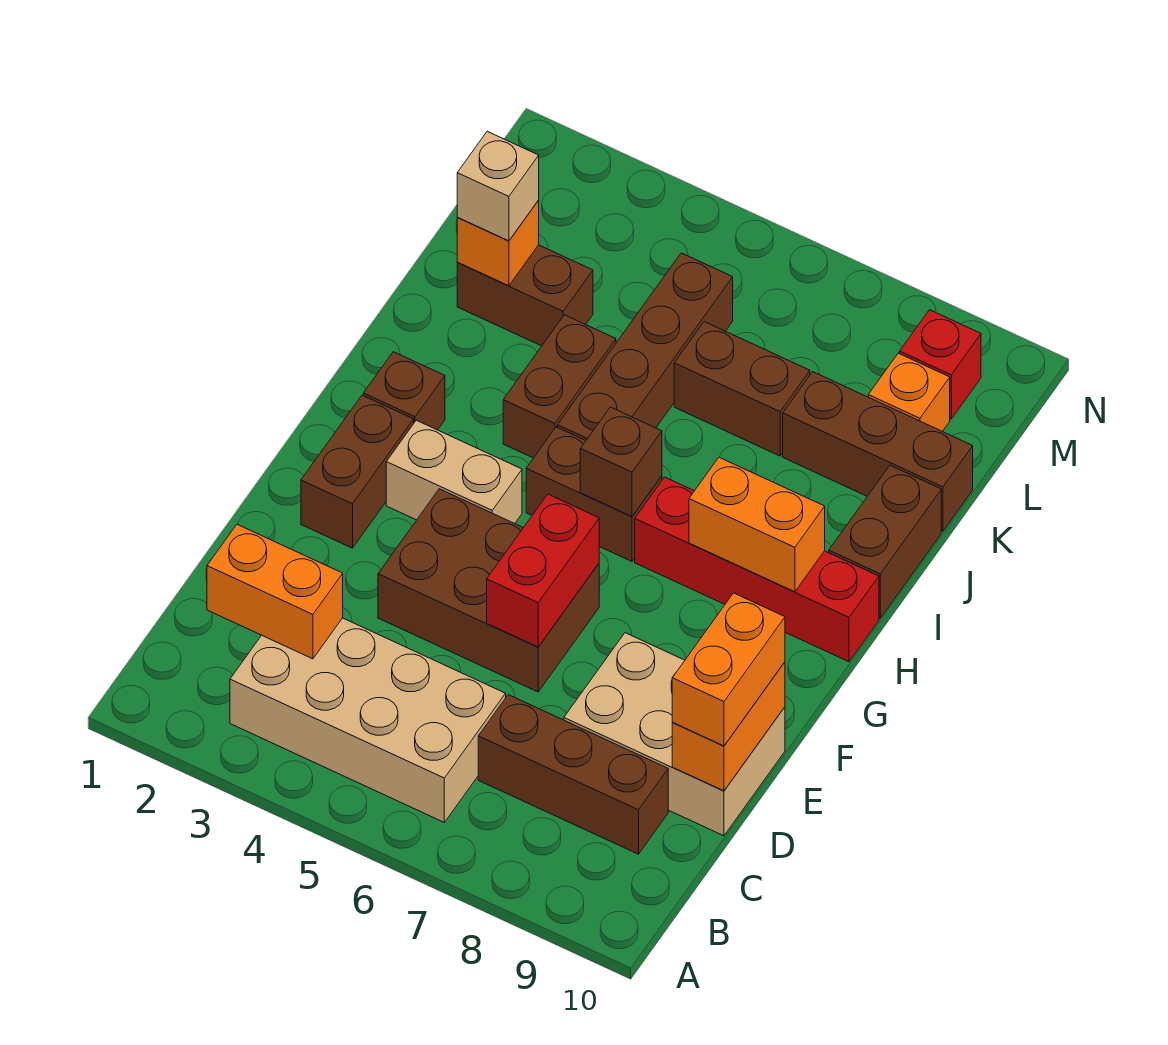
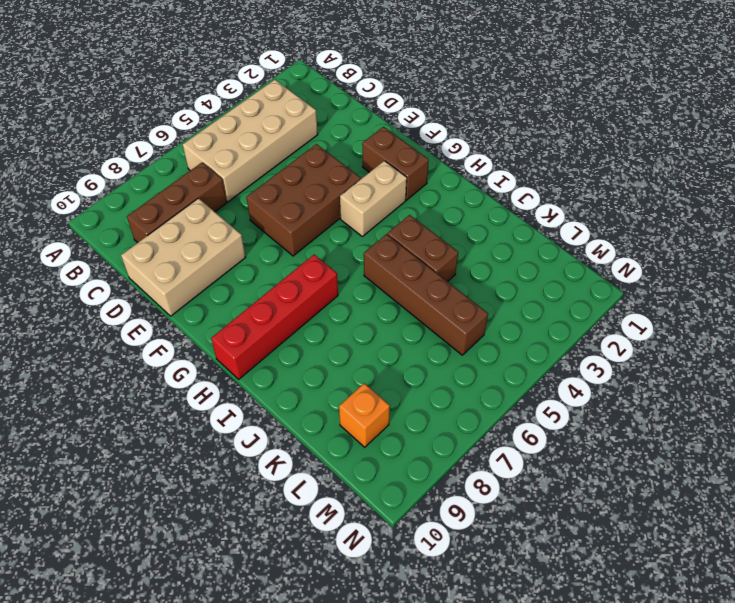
none -> brown brick H2 level 1
none -> brown brick H5:H6 level 1
none -> brown brick I10:J10 level 1

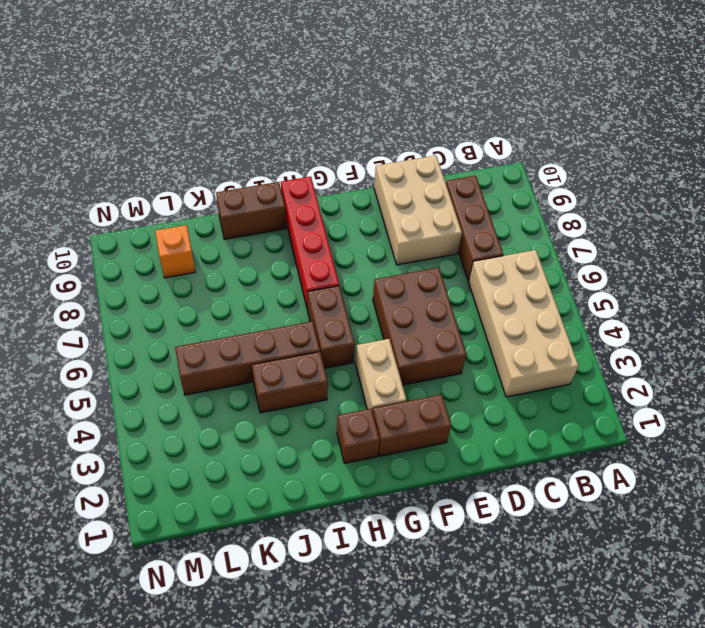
none -> brown brick K2:K3 level 1
none -> brown brick K6:K7 level 1
none -> brown brick K8:K10 level 1

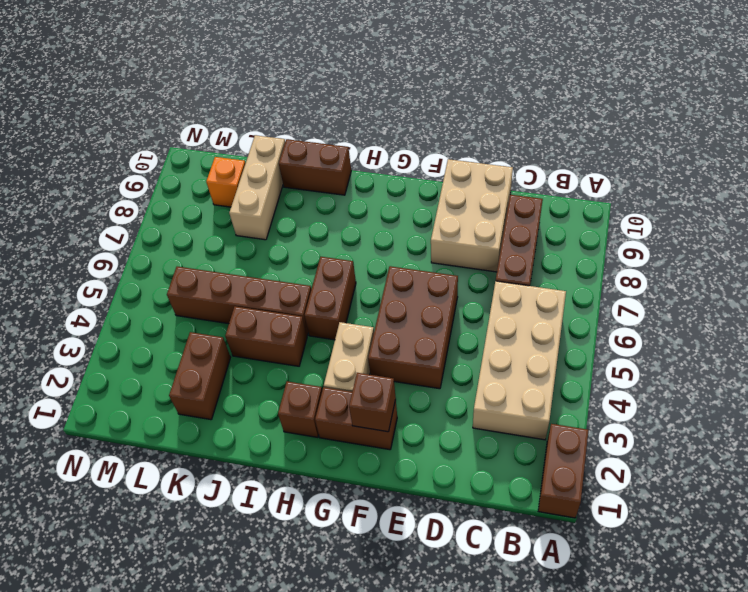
brown brick A1:A2 level 1 -> brown brick K6:K7 level 1
brown brick F2 level 2 -> brown brick H6 level 2
tan brick K8:K10 level 1 -> brown brick K8:K10 level 1
none -> red brick H7:H10 level 1
none -> red brick M9 level 1
none -> orange brick C2:C3 level 2

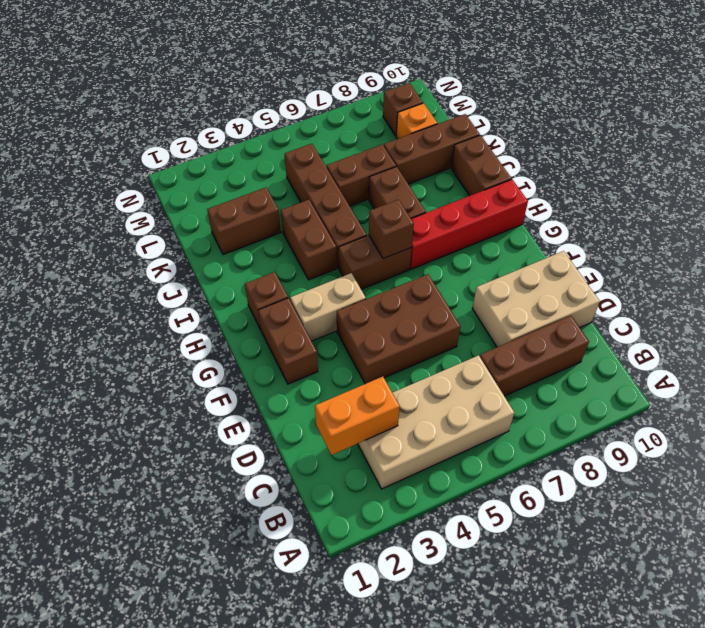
brown brick I7:J7 level 1 -> none
brown brick M9 level 1 -> red brick M9 level 1
none -> orange brick D10:E10 level 2
none -> red brick E6:F6 level 2
none -> orange brick H8:H9 level 2

